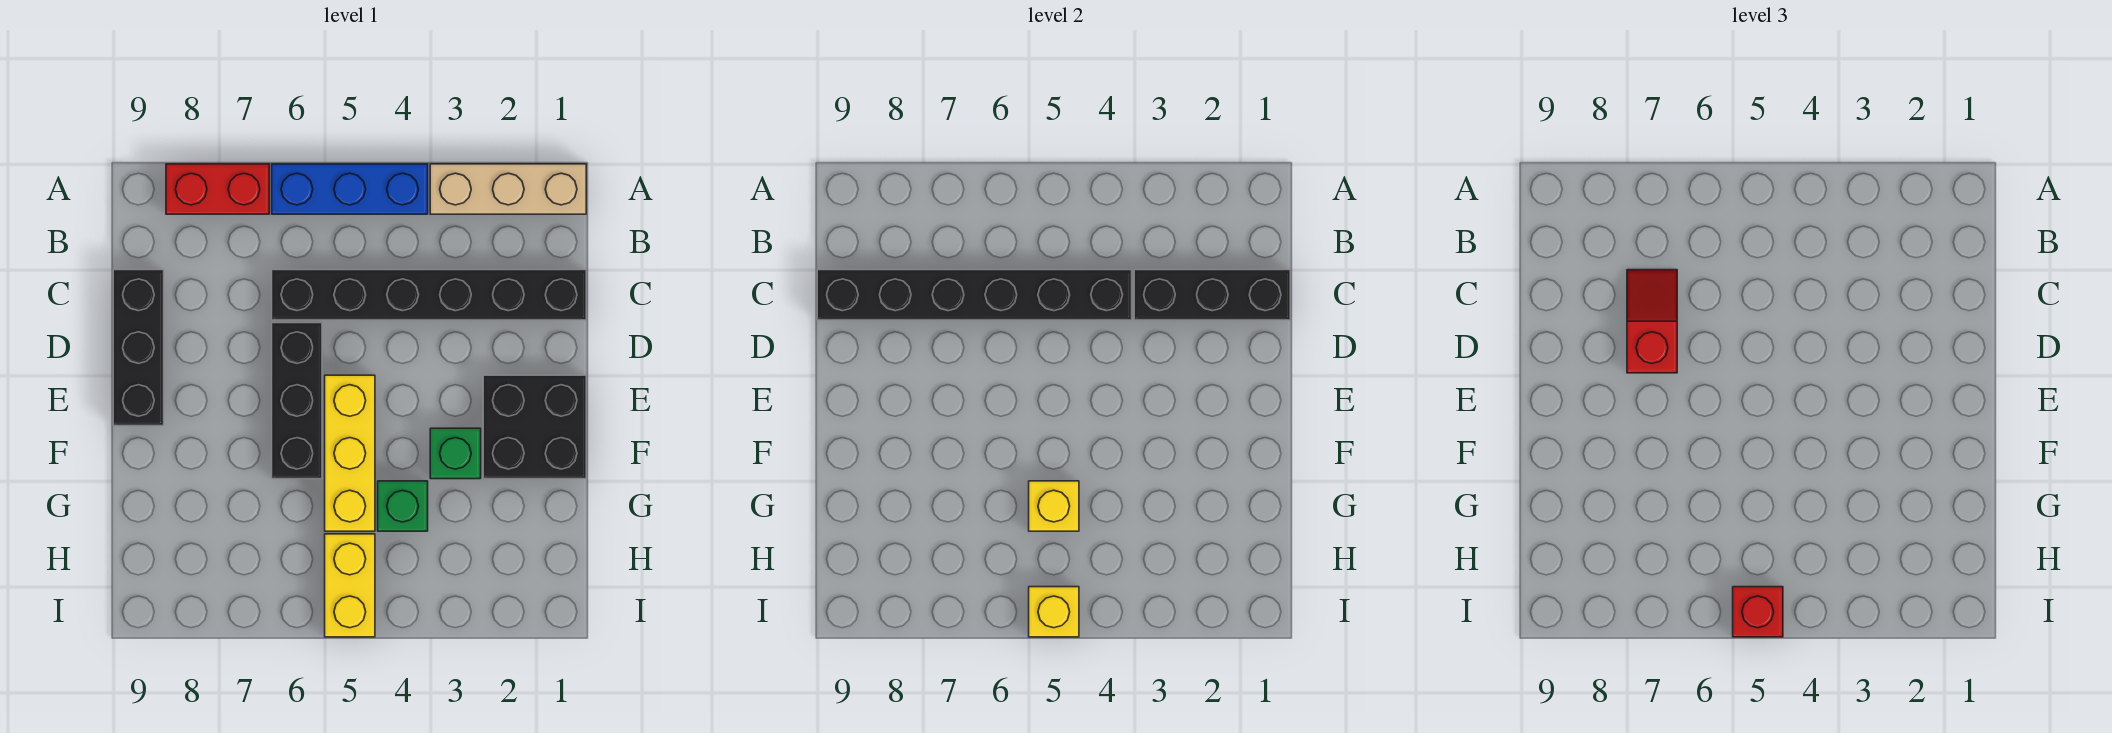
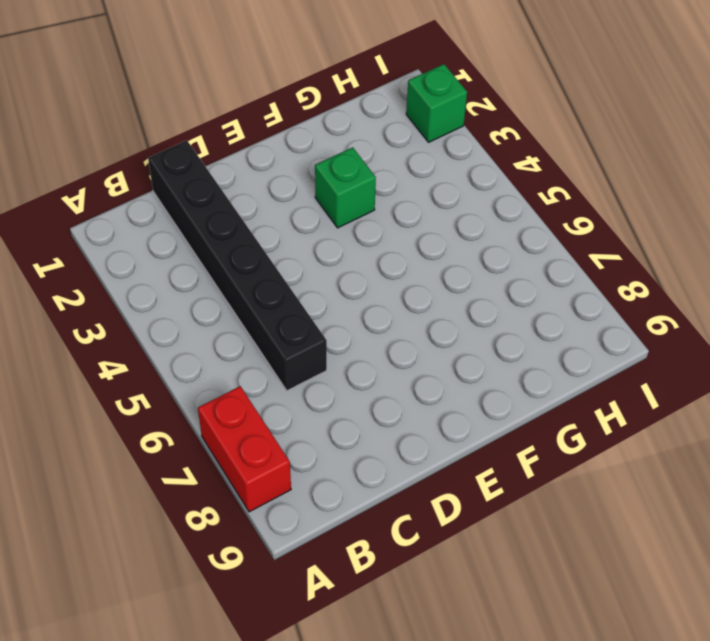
green brick I2 level 1 -> green brick G4 level 1
none -> tan brick A1:A3 level 1
none -> blue brick A4:A6 level 1
none -> black brick C9:E9 level 1

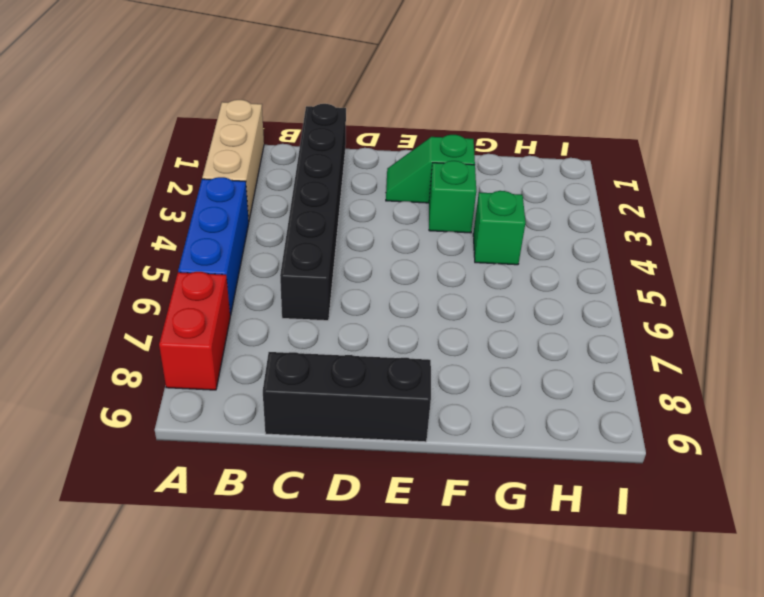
green slope E2:F2 level 1 top F -> black brick E1:F2 level 1
none -> black brick D6:F6 level 1
none -> yellow brick E5:G5 level 1
none -> yellow brick H5:I5 level 1

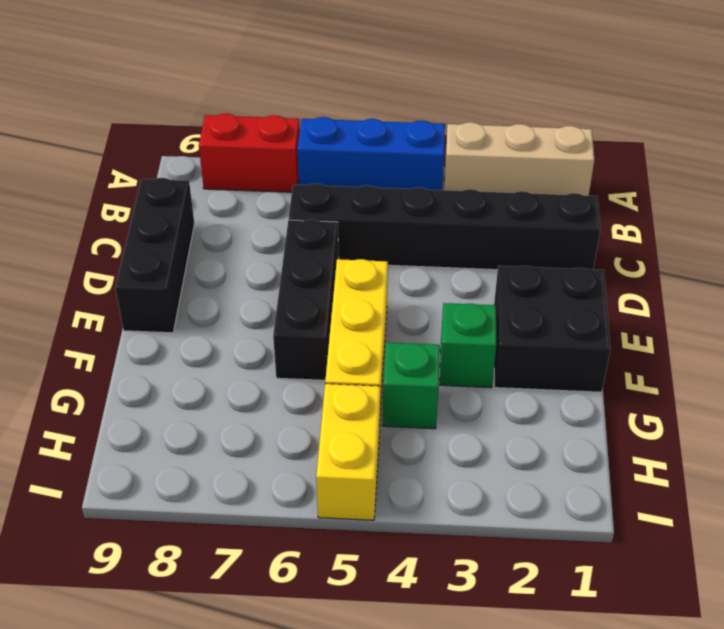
none -> black brick C1:C3 level 2
none -> black brick C4:C9 level 2
none -> yellow brick G5 level 2

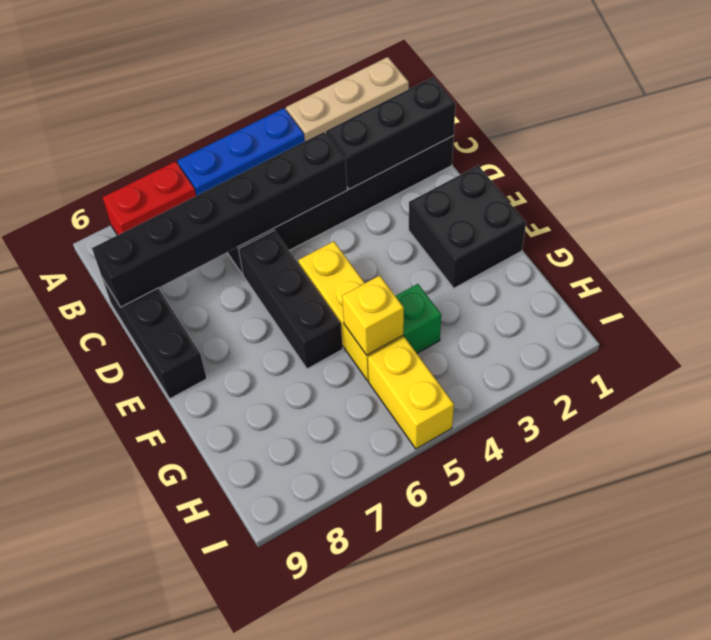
none -> green brick F3 level 1
none -> yellow brick I5 level 2
none -> red slope C7:D7 level 3 top D

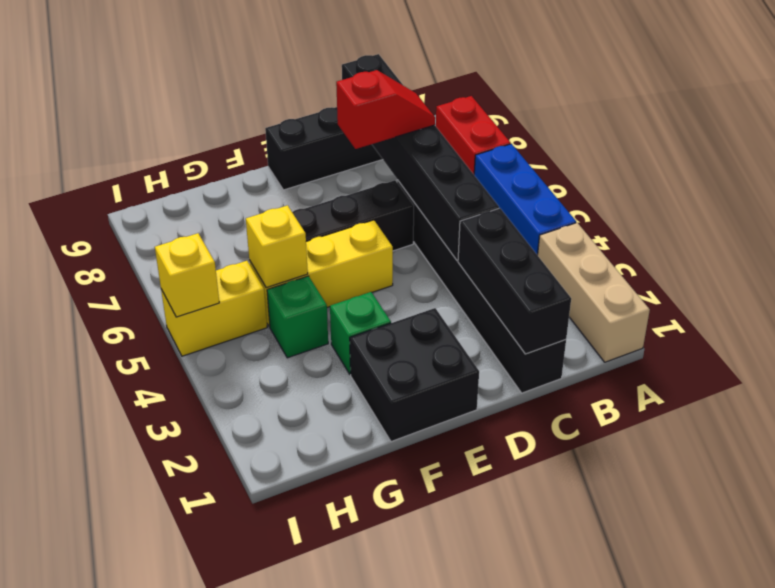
none -> red brick I5 level 3

